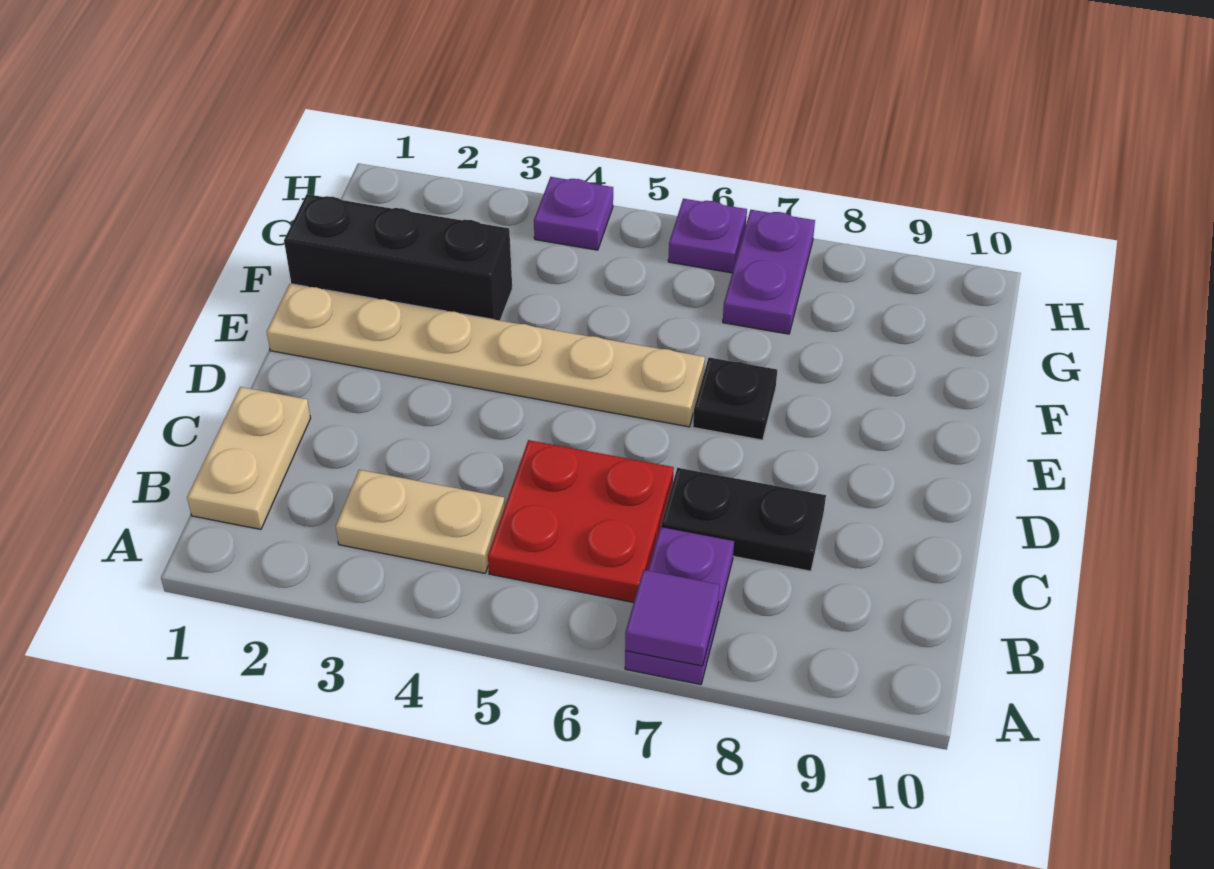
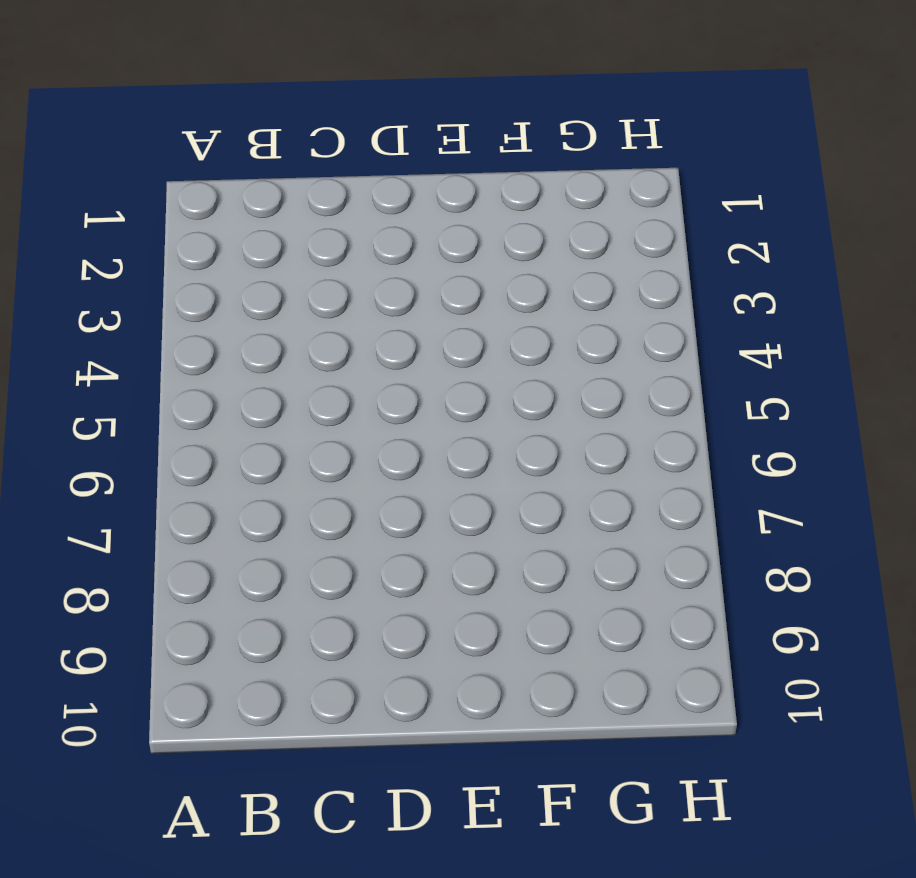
none -> purple plate A7:B7 level 1
none -> tan plate B1:C1 level 1
none -> tan plate B3:B4 level 1

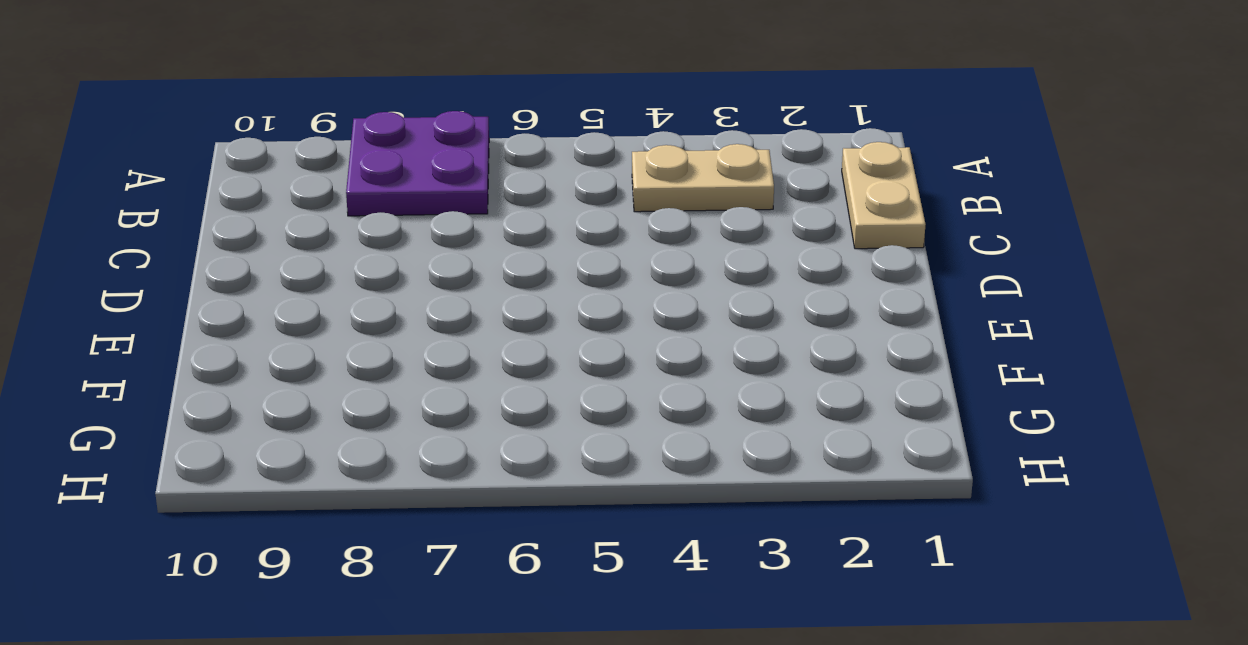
purple plate A7:B8 level 1 -> purple plate A7:B7 level 1
none -> red plate B5:C6 level 1
none -> black plate C7:C8 level 1
none -> tan plate E1:E6 level 1

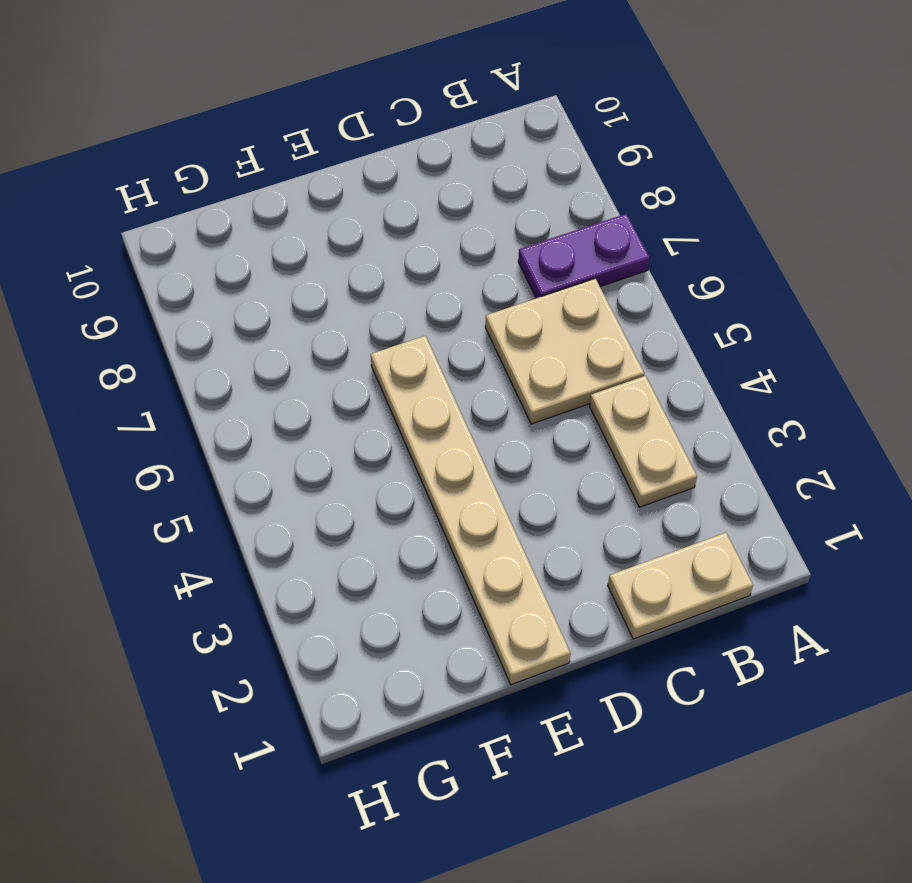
tan plate B5:C6 level 1 -> red plate B5:C6 level 1
none -> black plate C7:C8 level 1
none -> black plate E7 level 1
none -> black brick F1:F3 level 1

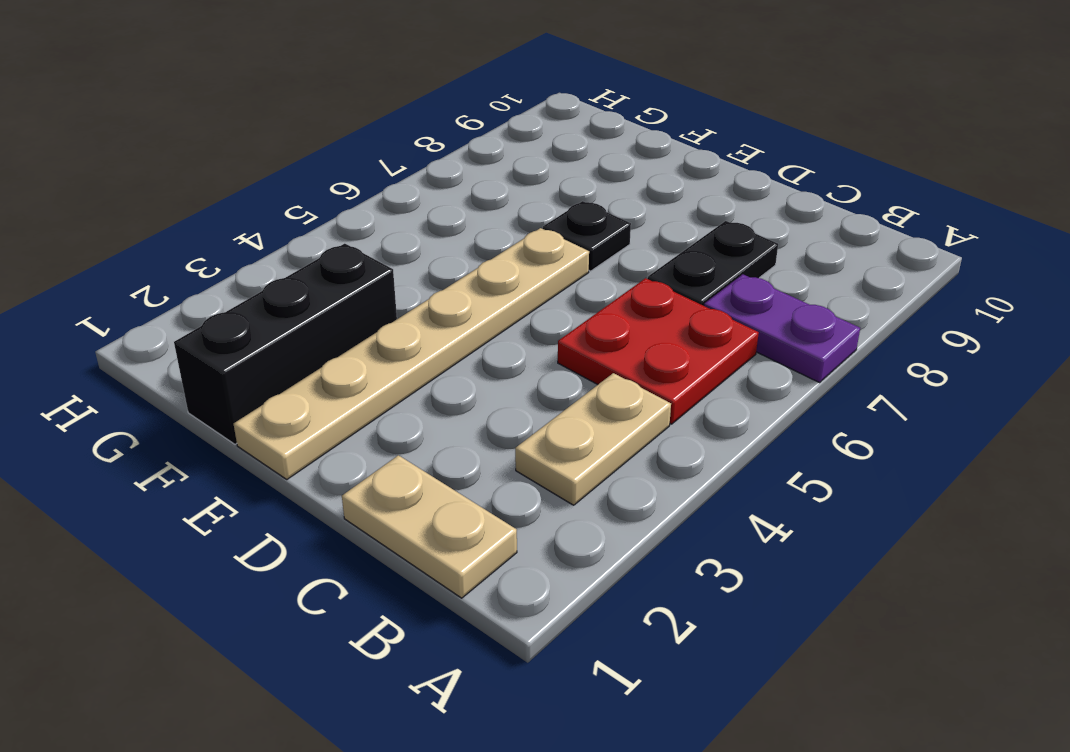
none -> purple plate G7:H7 level 1
none -> purple plate H4 level 1
none -> purple plate H6 level 1

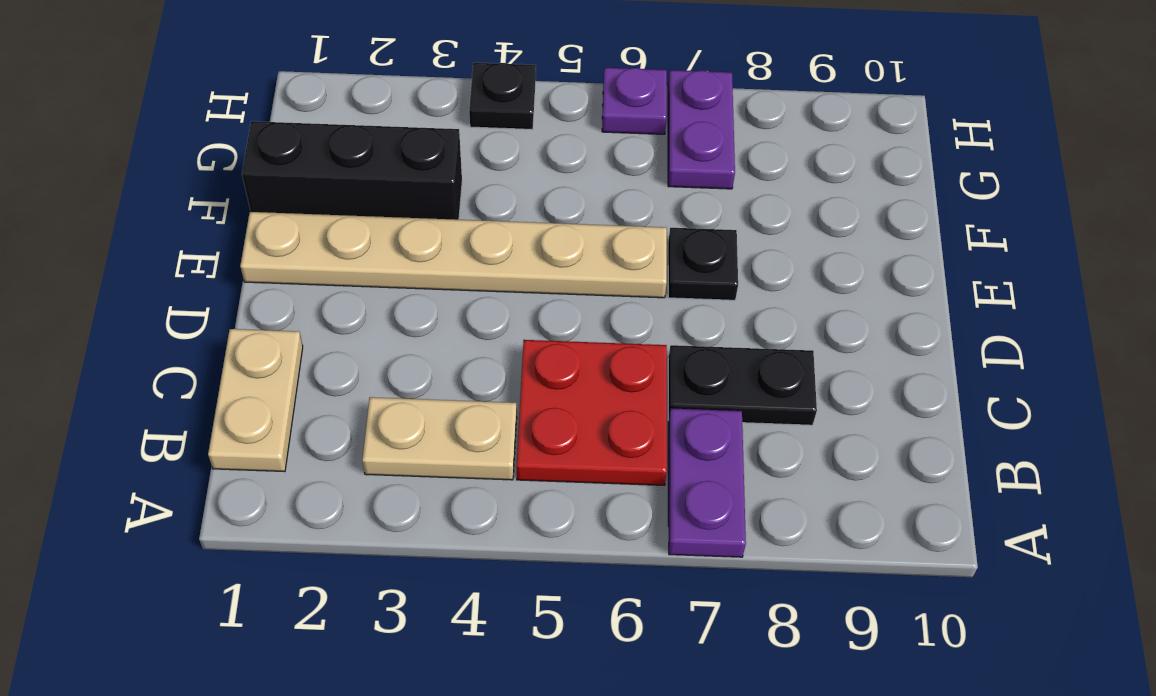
black plate H4 level 1 -> purple plate H4 level 1
none -> purple tile A7 level 2

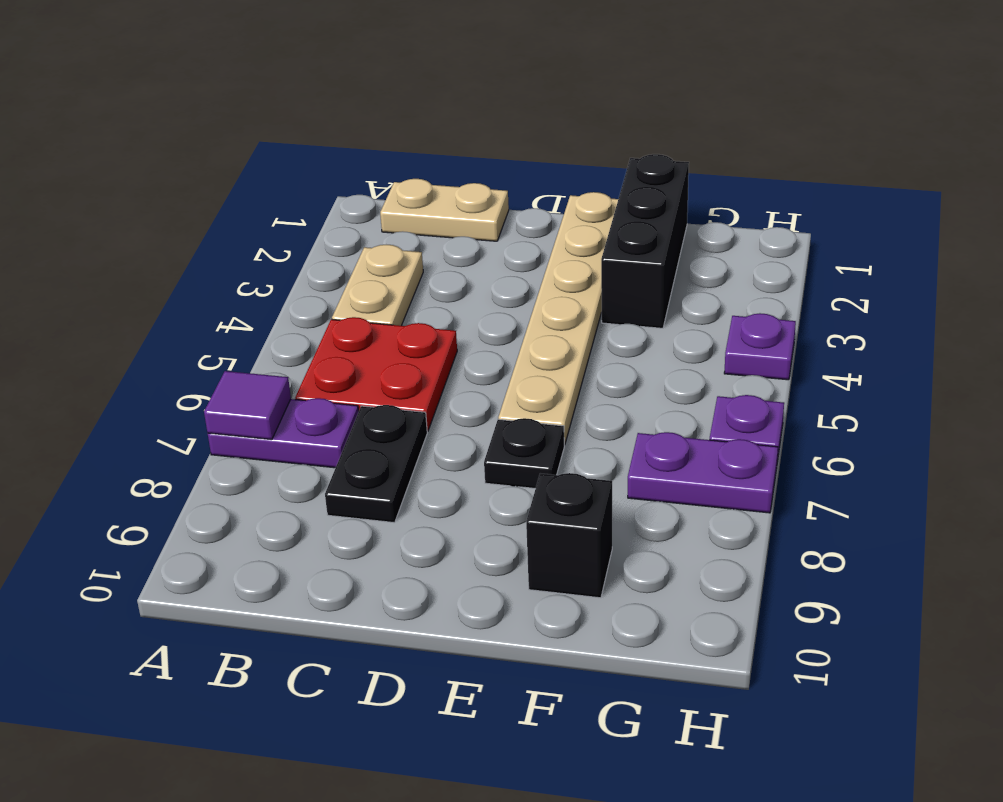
black brick F9 level 1 -> none

